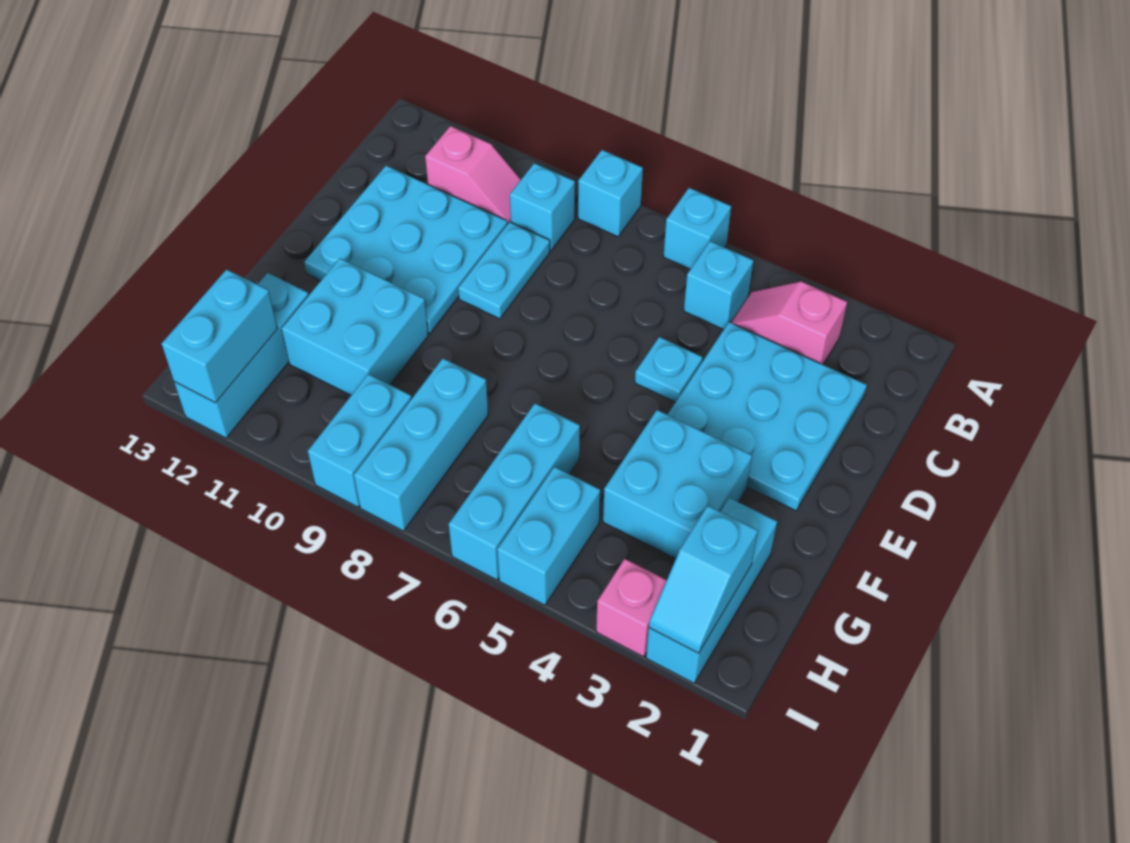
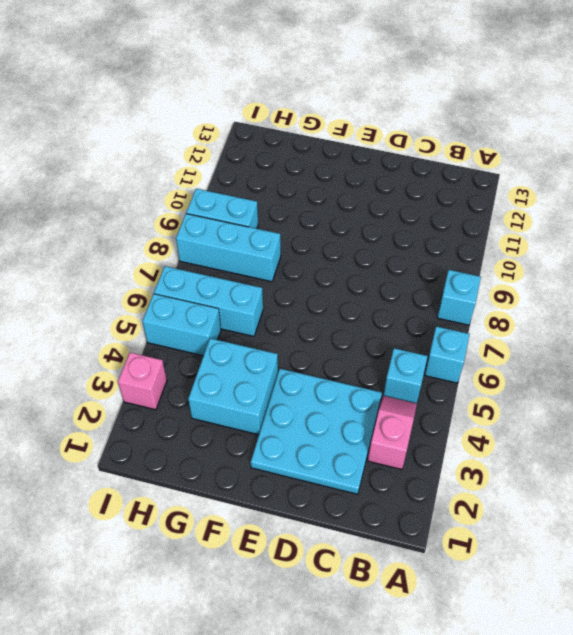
none -> cyan brick B9 level 1
none -> pink slope B10:B11 level 1 top 11
none -> cyan plate C9:D9 level 1

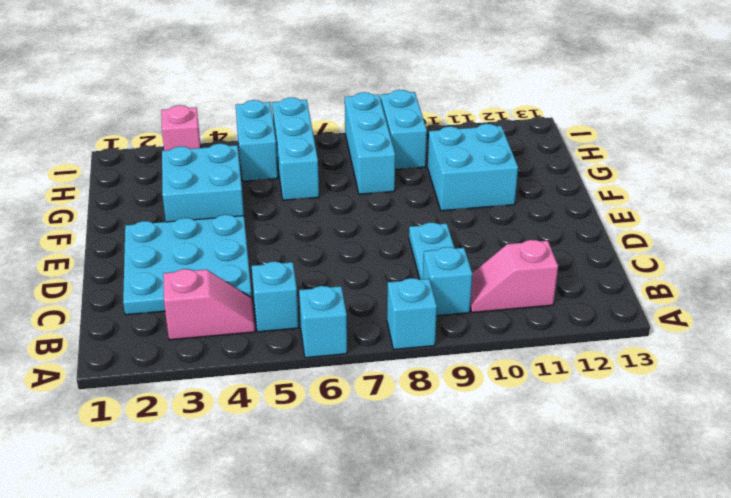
none -> cyan plate C10:E12 level 1
none -> cyan plate D5 level 1
none -> cyan brick G2:I2 level 1

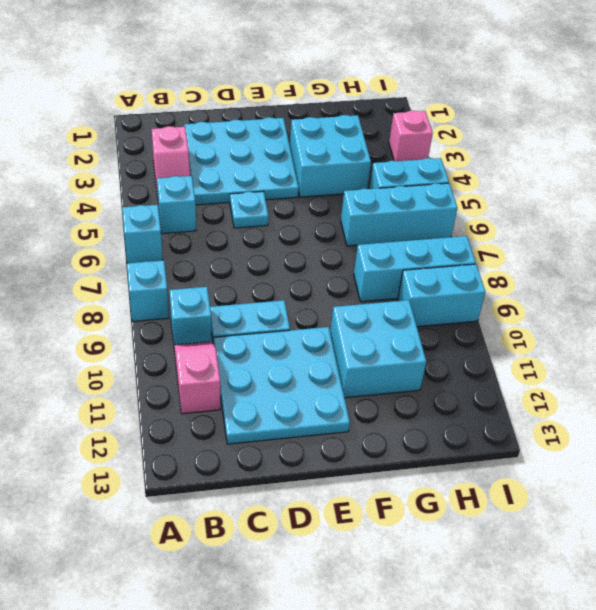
none -> cyan brick G2:I2 level 1
none -> cyan brick G12:I12 level 1
none -> cyan slope H2:I2 level 2 top H

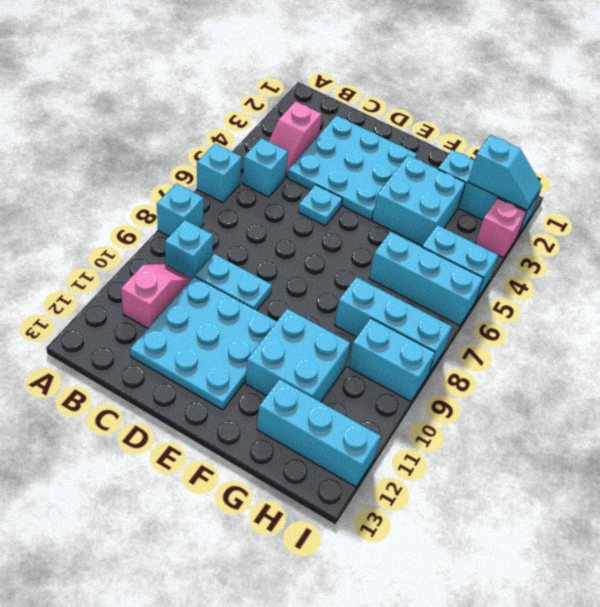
none -> cyan brick H12:I12 level 2

